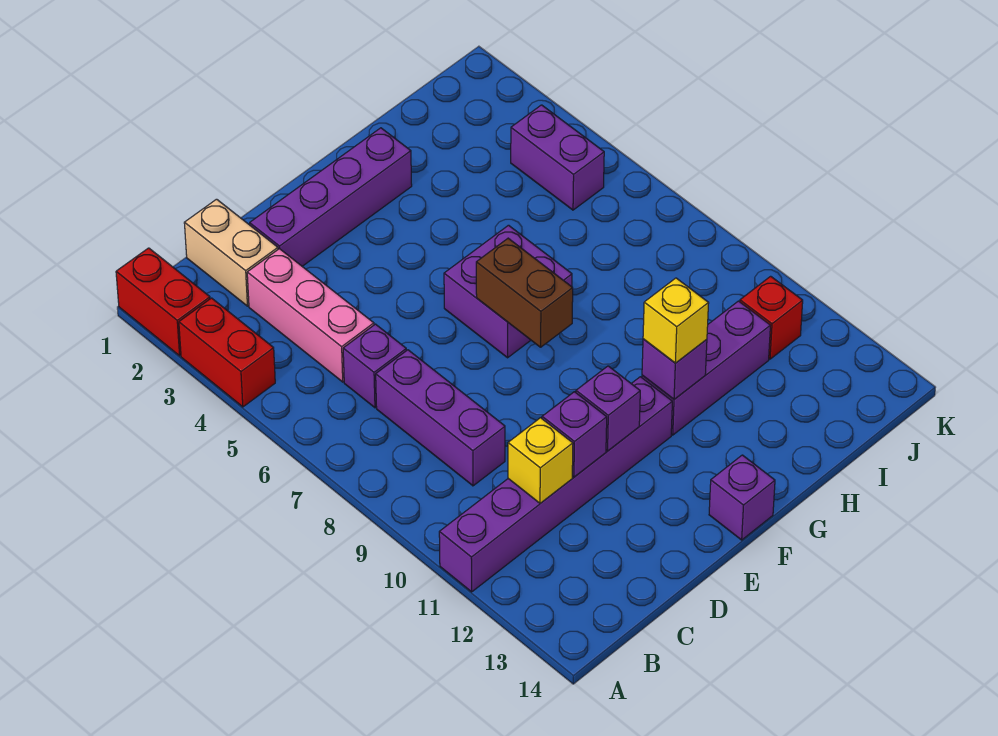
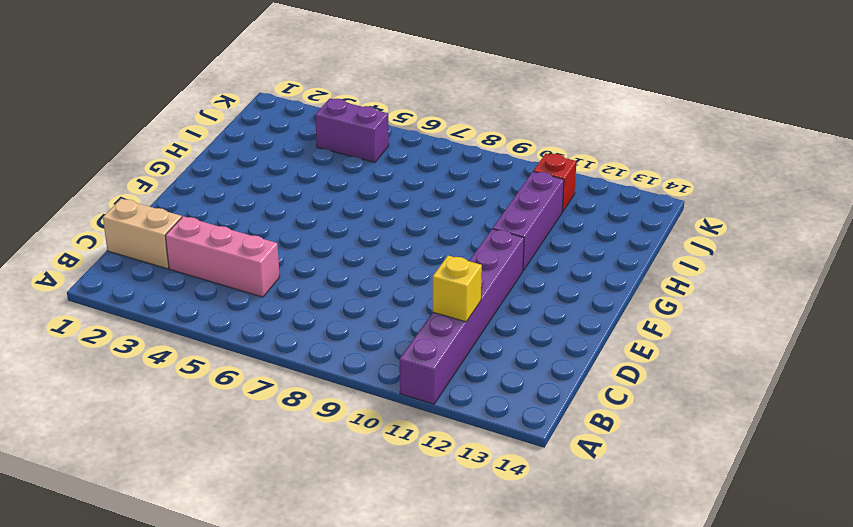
none -> red brick A1:A2 level 1
none -> red brick A3:A4 level 1
none -> purple brick C6 level 1

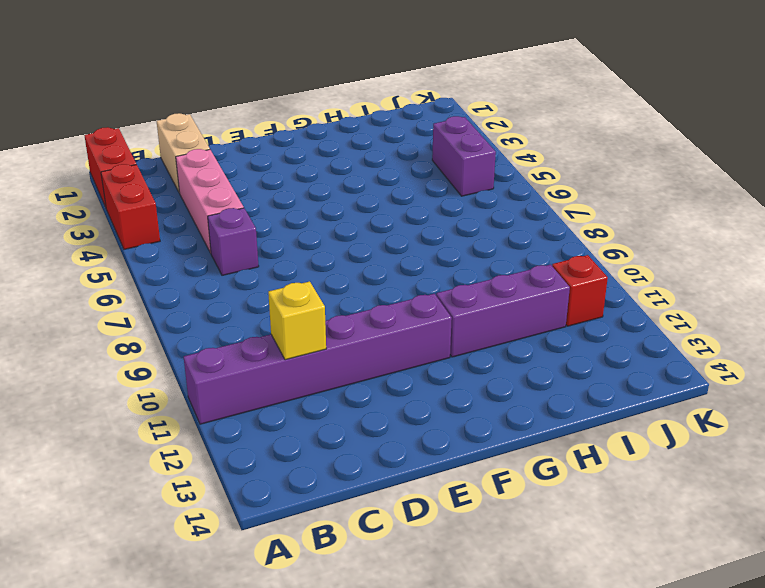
none -> purple brick C7:C9 level 1
none -> purple brick D2:G2 level 1
none -> purple brick F6:G7 level 1

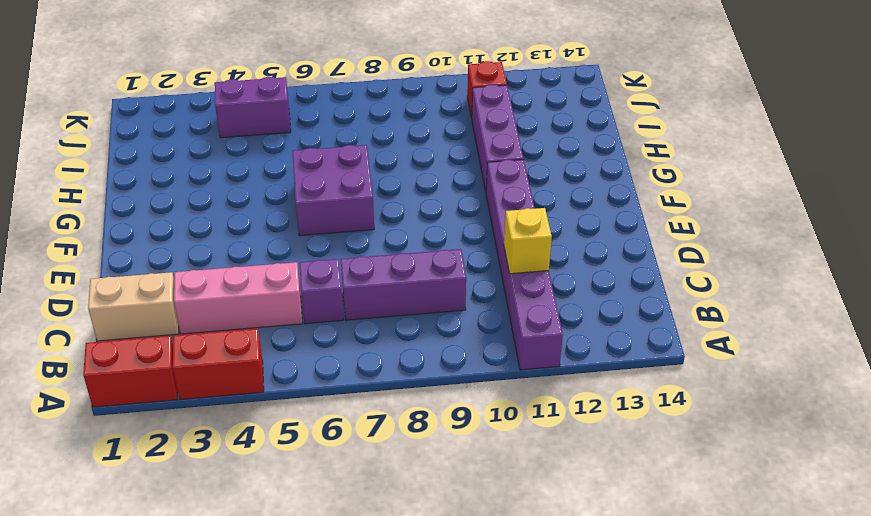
none -> purple brick D2:G2 level 1
none -> purple brick F14 level 1
none -> purple brick D11 level 2

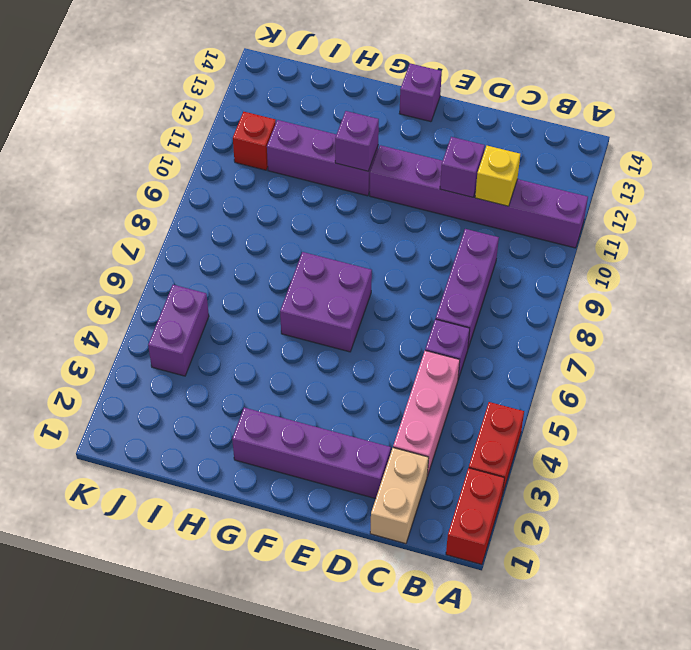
none -> purple brick E11 level 2
none -> brown brick F7:F8 level 2
none -> yellow brick G11 level 3

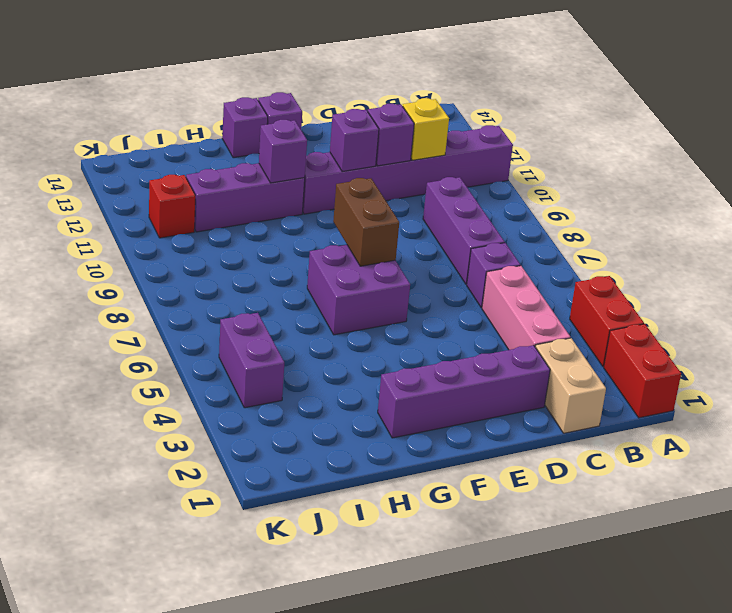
purple brick G14 level 1 -> none
none -> yellow brick G11 level 3

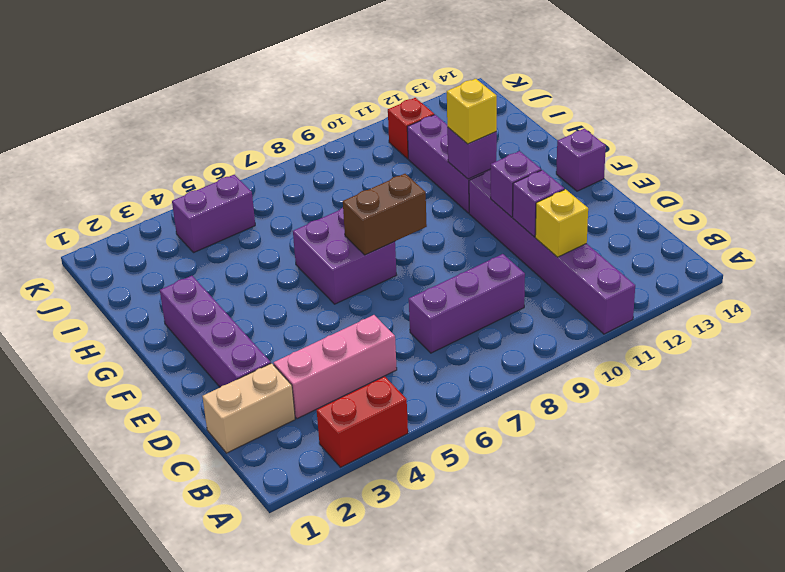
none -> red brick A1:A2 level 1
none -> purple brick C6 level 1

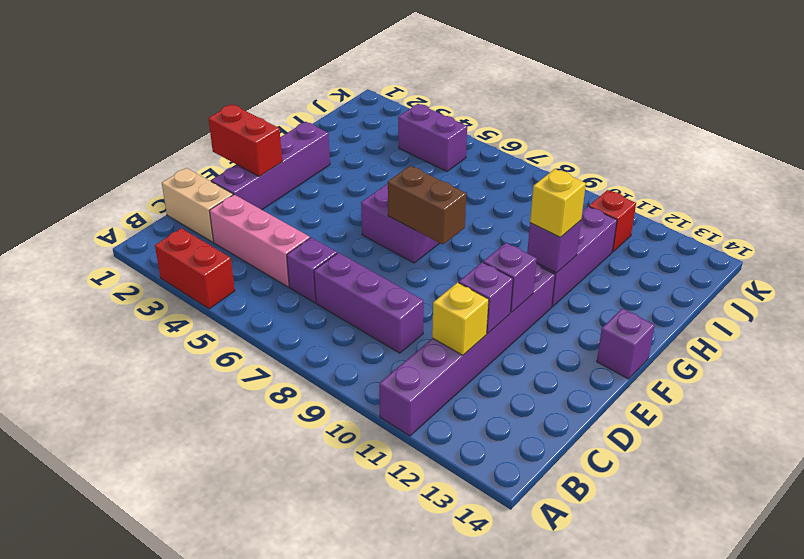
red brick E1:E2 level 2 -> red brick A1:A2 level 1

